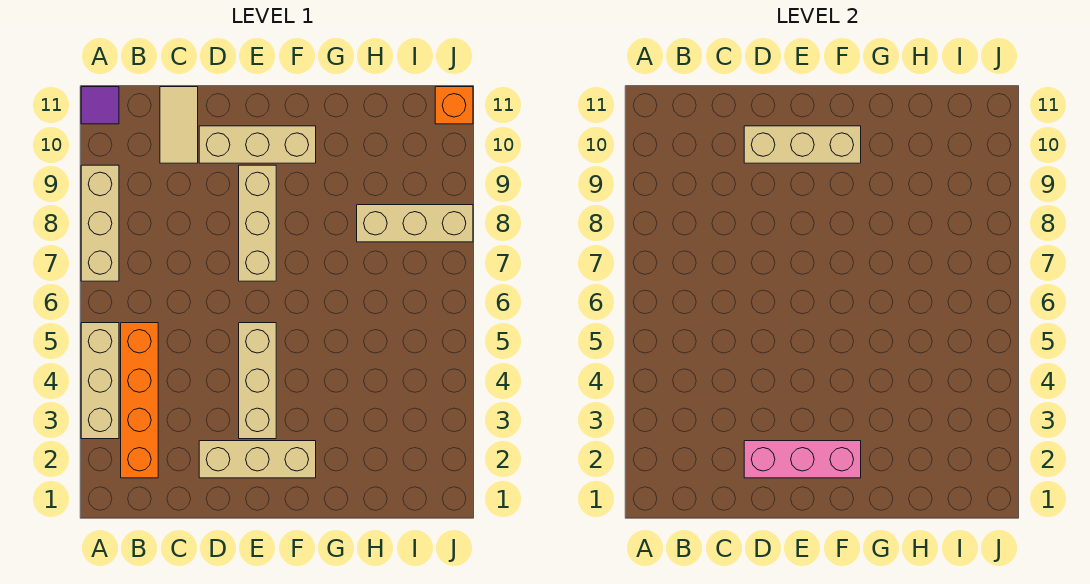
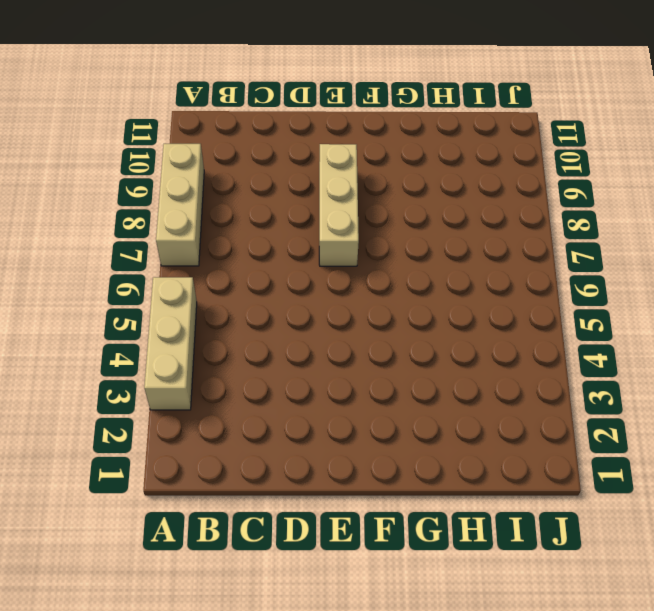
none -> purple tile A11 level 1
none -> orange brick B2:B5 level 1
none -> tan tile C10:C11 level 1

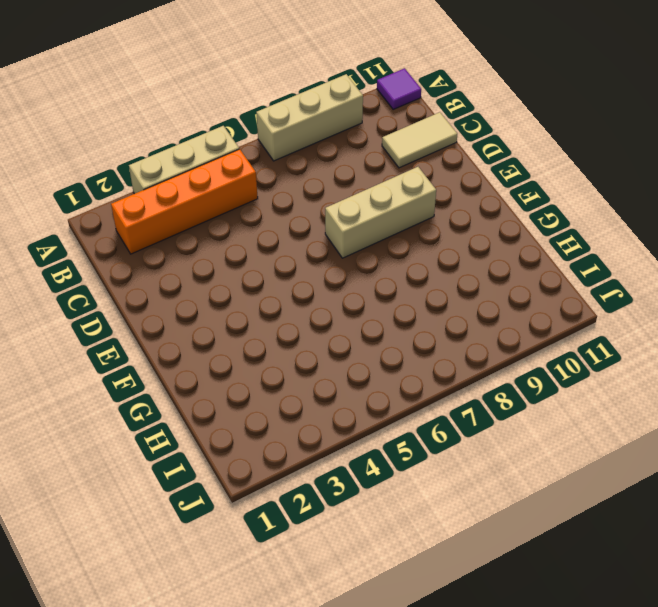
none -> tan brick D2:F2 level 1
none -> tan brick D10:F10 level 1
none -> tan brick E3:E5 level 1

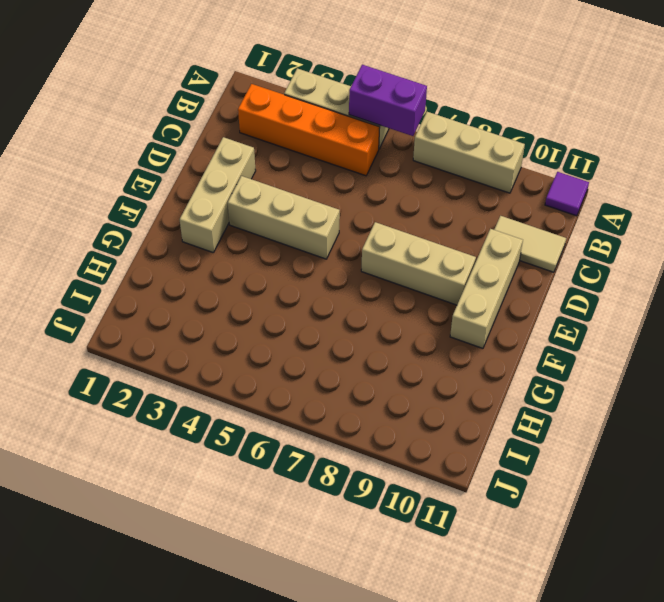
purple brick A5:A6 level 2 -> none
none -> tan brick H8:J8 level 1
none -> orange brick J11 level 1
none -> pink brick D2:F2 level 2

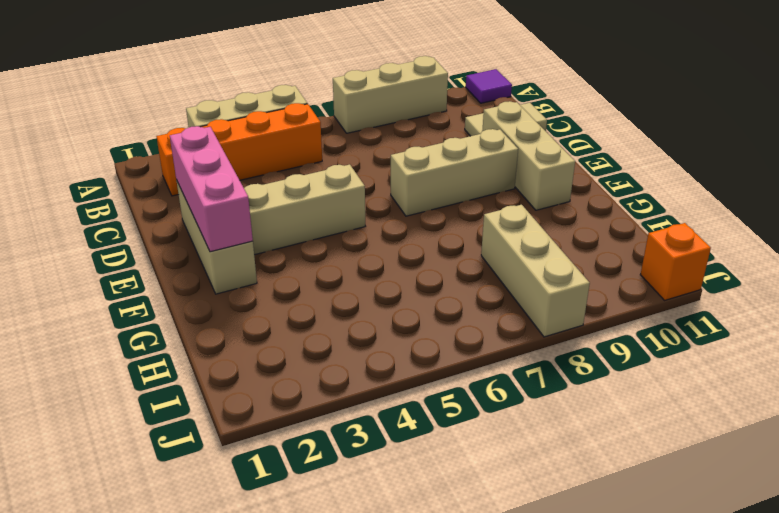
none -> tan brick D10:F10 level 2

